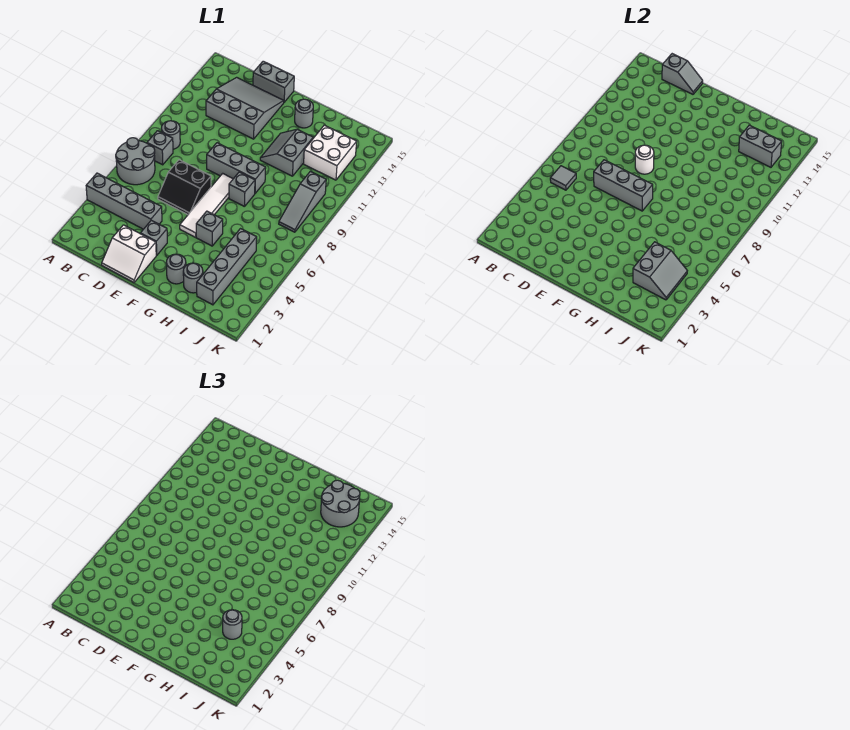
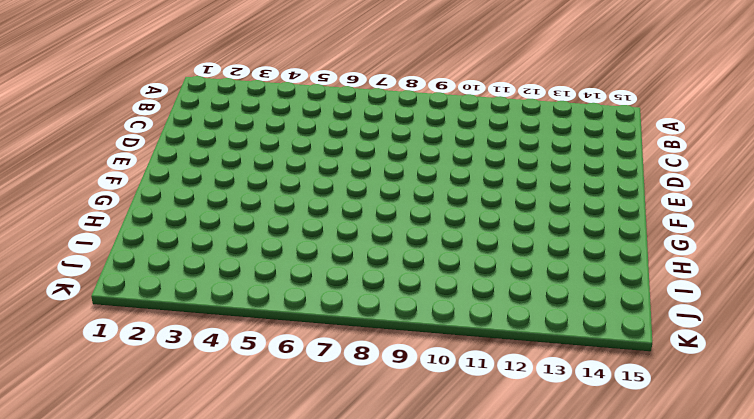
none -> grey brick A4:D4 level 1
none -> grey round brick A6:B7 level 1
none -> grey brick B8 level 1

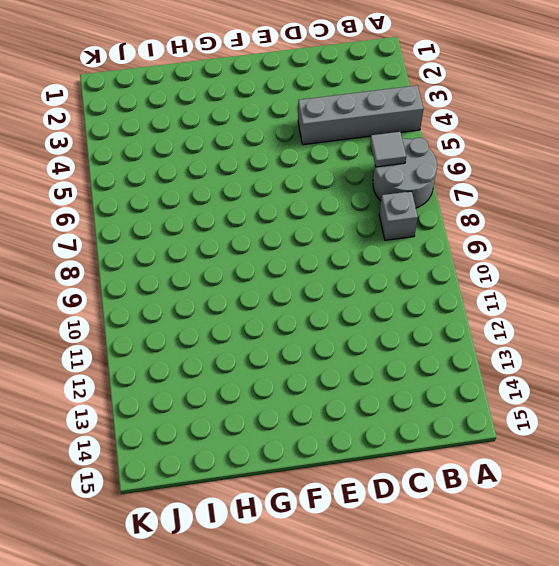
none -> grey round brick B9 level 1
none -> grey slope C12:E14 level 1 top 12
none -> white slope D1:E2 level 1 top 2

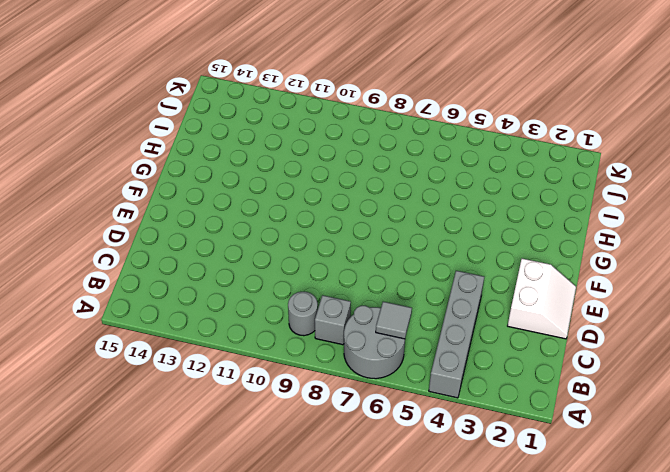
none -> grey slope C12:E14 level 1 top 12
none -> black slope D6:E7 level 1 top 7
none -> grey brick D15:E15 level 1

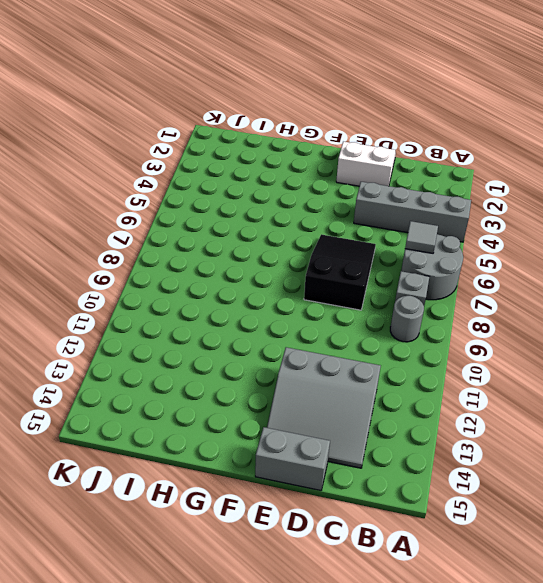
black slope D6:E8 level 1 top 8 -> black slope D6:E7 level 1 top 7
none -> grey brick E3 level 1
none -> grey brick E9:G9 level 1
none -> white tile F5:F8 level 1

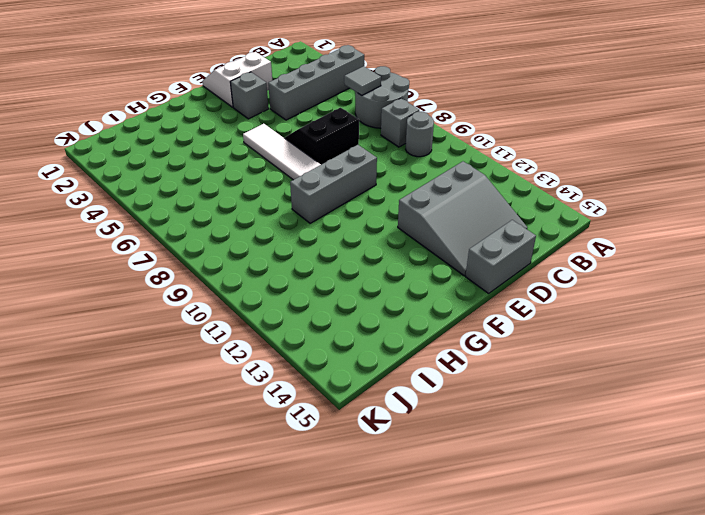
none -> grey round brick G2 level 1
none -> grey brick G5 level 1
none -> grey brick G8 level 1

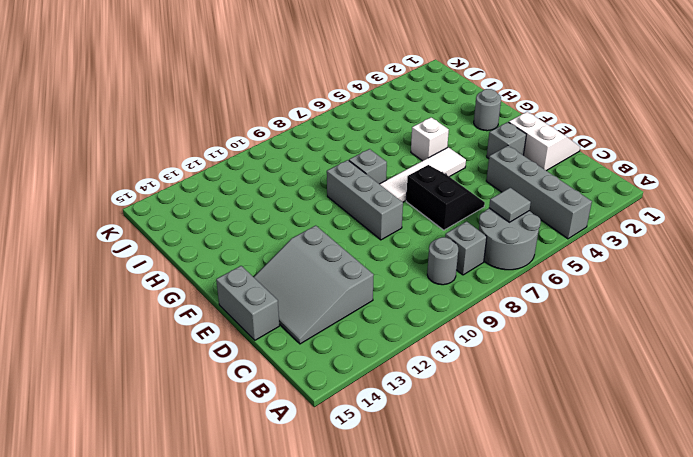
white brick G5 level 1 -> grey brick G5 level 1
none -> grey slope G11:H12 level 1 top H
none -> grey round brick G14 level 1
none -> grey round brick H2 level 1

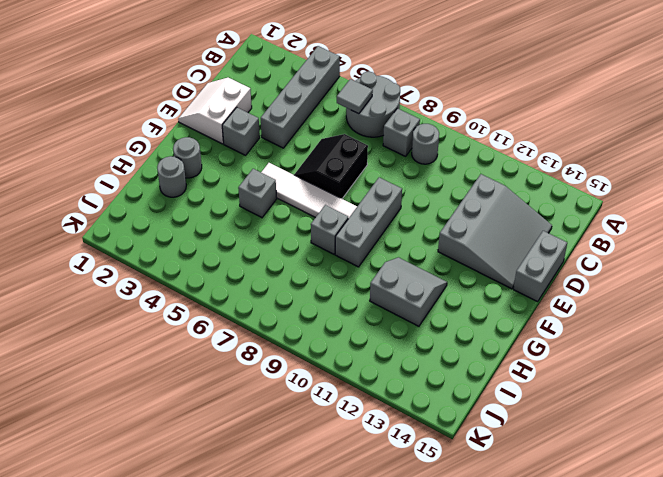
none -> grey round brick G14 level 1
none -> grey brick I2:I5 level 1
none -> white brick I12:J13 level 1

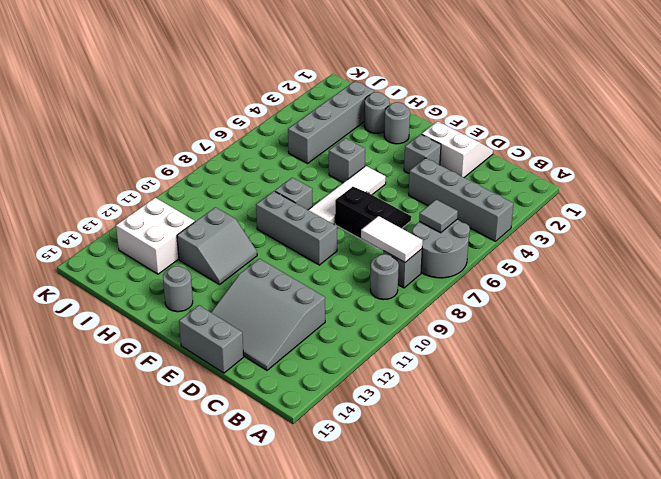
white tile B8:C8 level 2 -> none
none -> grey slope J8:J10 level 1 top 10
none -> grey slope C15:D15 level 2 top C
none -> grey brick D7:F7 level 2

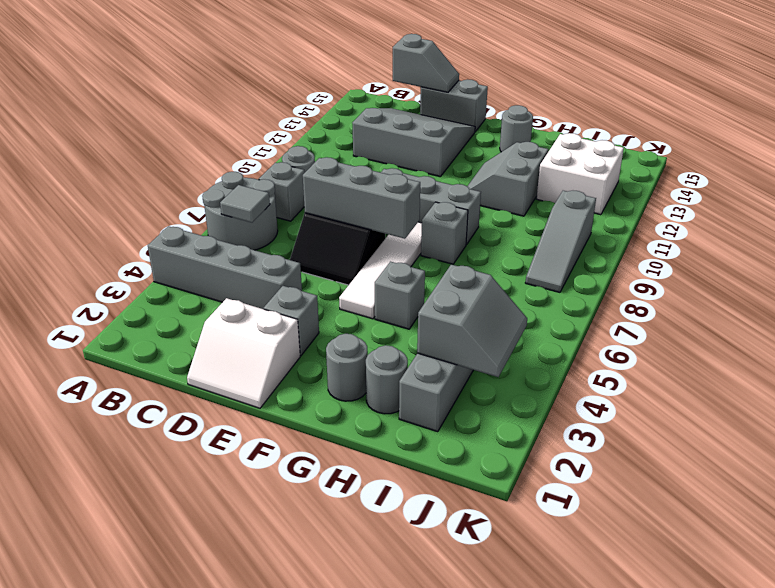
none -> white round brick E9 level 2
none -> grey brick I13:J13 level 2
none -> grey round brick I4 level 3

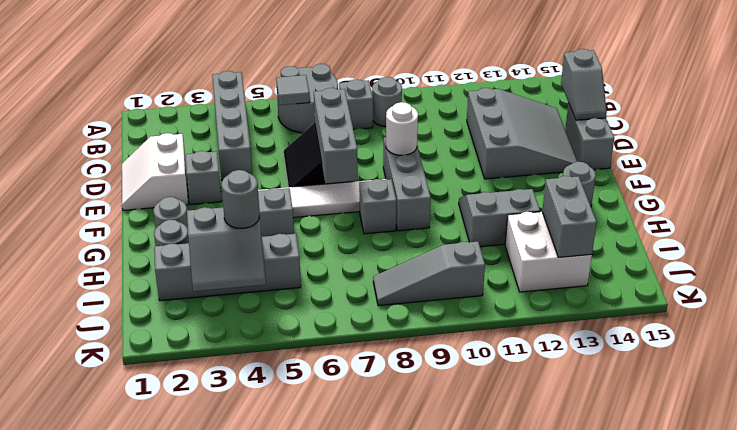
none -> grey round brick I13:J14 level 3

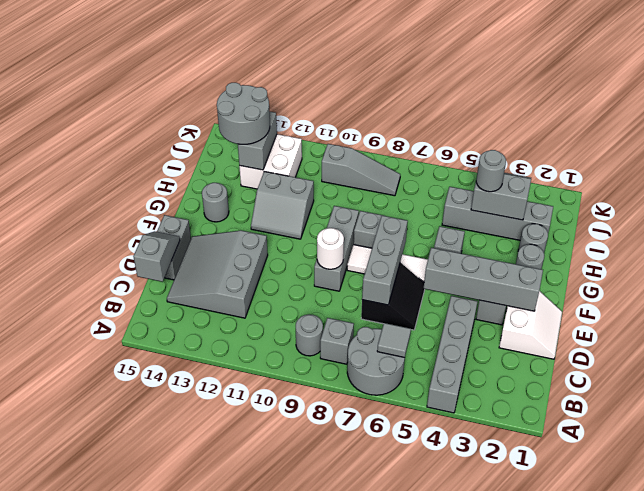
grey brick E2:E5 level 2 -> none

